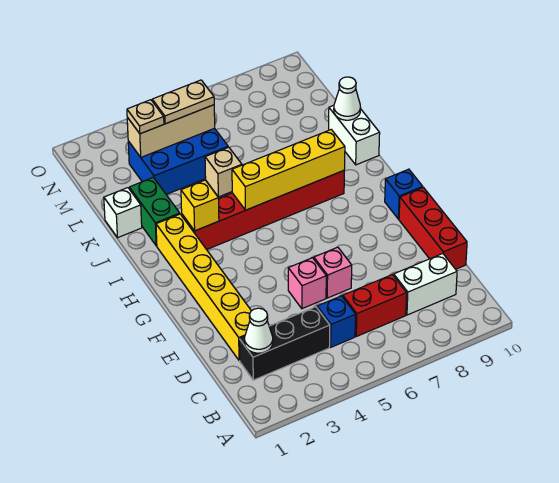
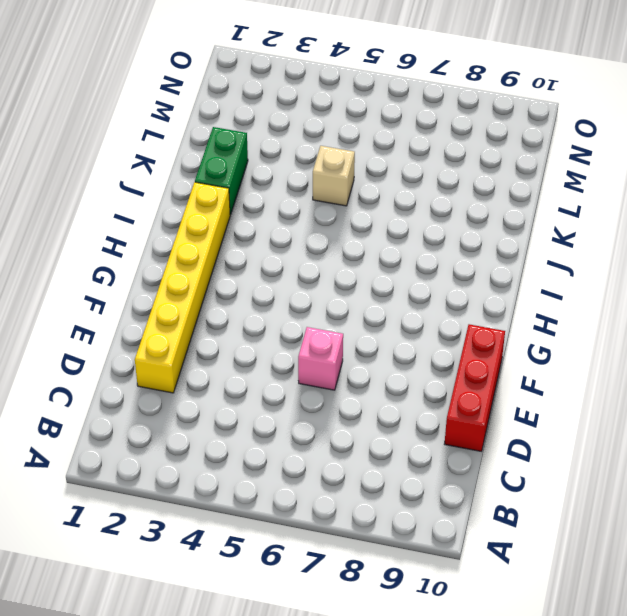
none -> black brick C2:C4 level 1
none -> blue brick C5 level 1
none -> red brick C6:C7 level 1

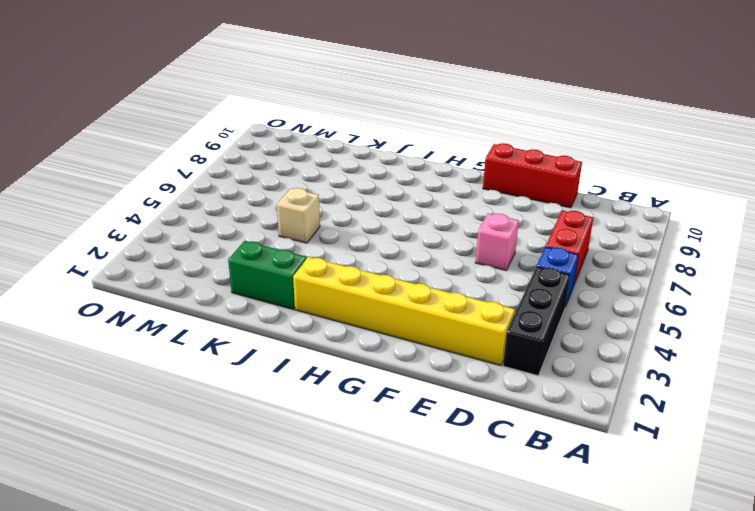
none -> white brick C8:C9 level 1
none -> pink brick E5 level 1
none -> blue brick G10 level 1

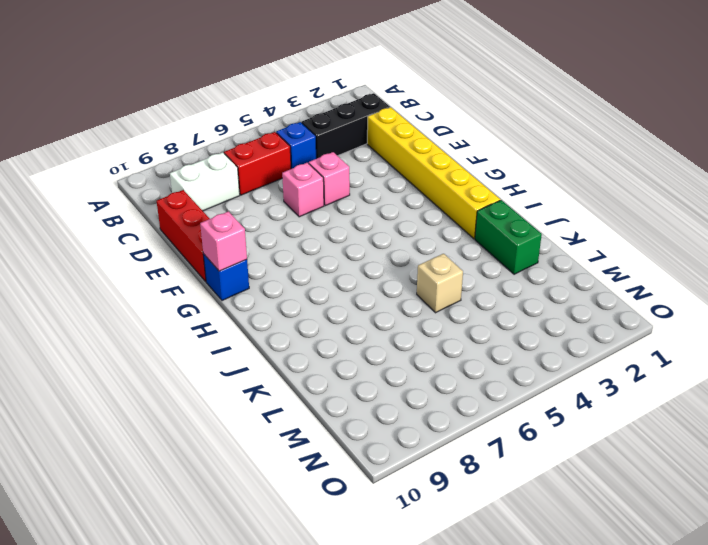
pink brick G10 level 2 -> none
none -> red brick I3:I8 level 1
none -> white brick J10:K10 level 1
none -> white brick K1 level 1

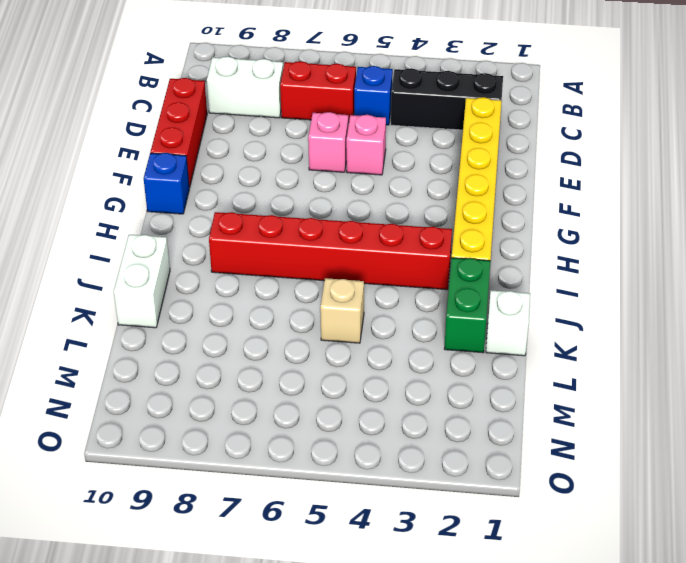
none -> blue brick L3:M5 level 1
none -> white cone C2 level 2
none -> yellow brick I3 level 2

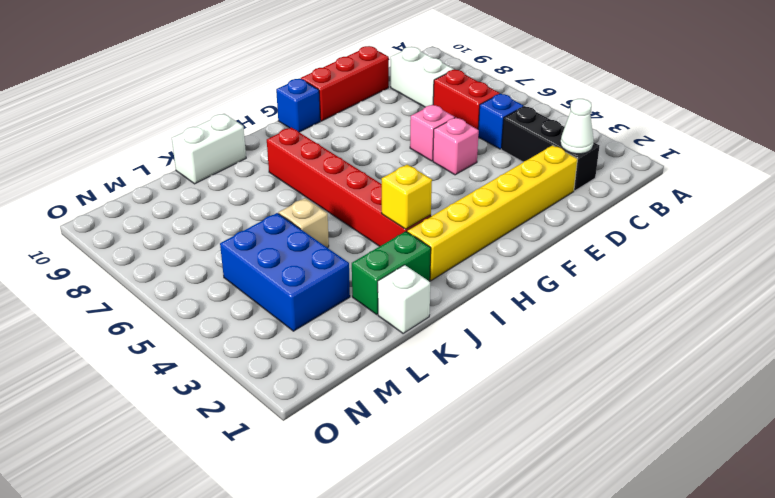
none -> yellow brick I5:I8 level 2
none -> white cone K10 level 2
none -> tan brick M3:M5 level 2

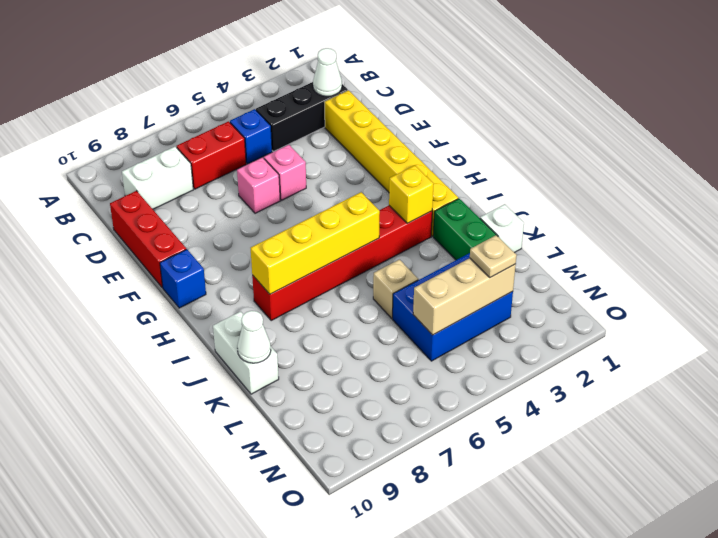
none -> tan plate M4:M5 level 3

